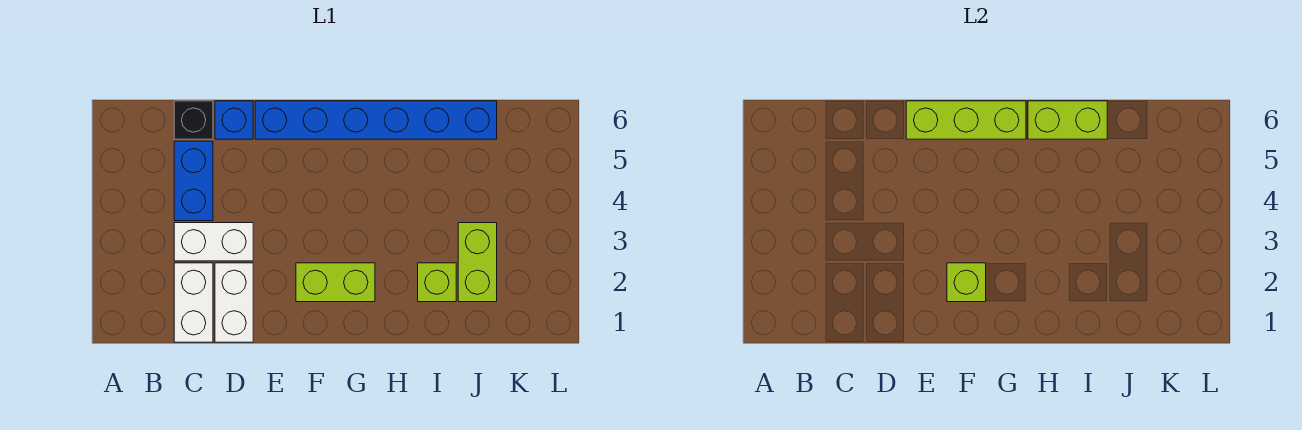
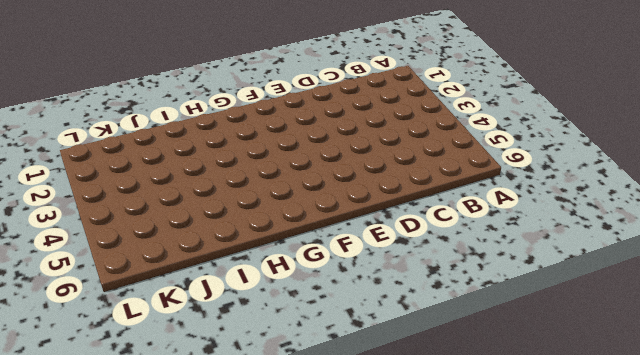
none -> white brick C1:C2 level 1
none -> white brick C3:D3 level 1
none -> blue brick C4:C5 level 1

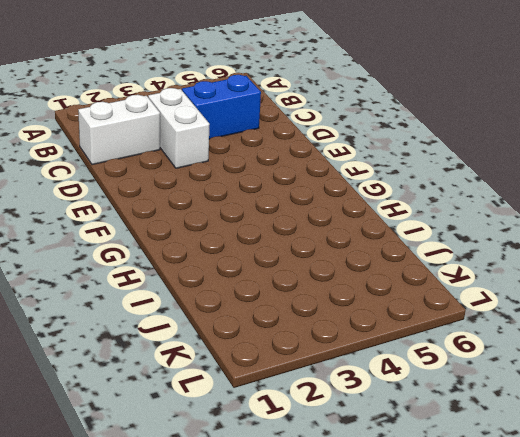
none -> black brick C6 level 1
none -> white brick D1:D2 level 1
none -> blue brick D6 level 1

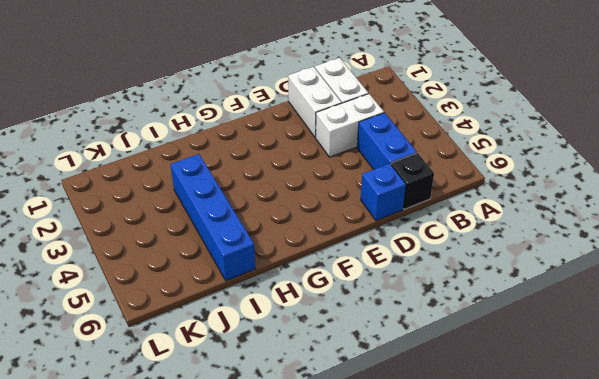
blue brick I3:I6 level 1 -> blue brick E6:J6 level 1
none -> lime brick F2:G2 level 1
none -> lime brick I2 level 1
none -> lime brick J2:J3 level 1

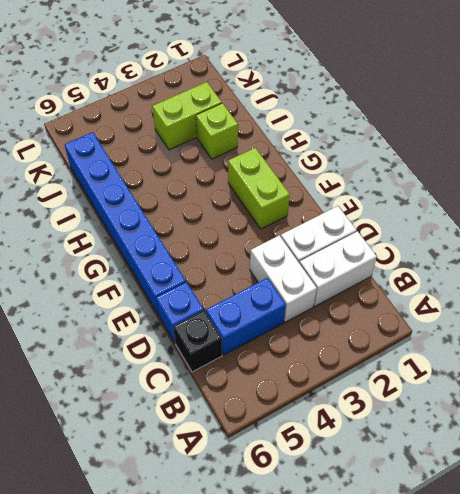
none -> lime brick E6:G6 level 2
none -> lime brick F2 level 2
none -> lime brick H6:I6 level 2

